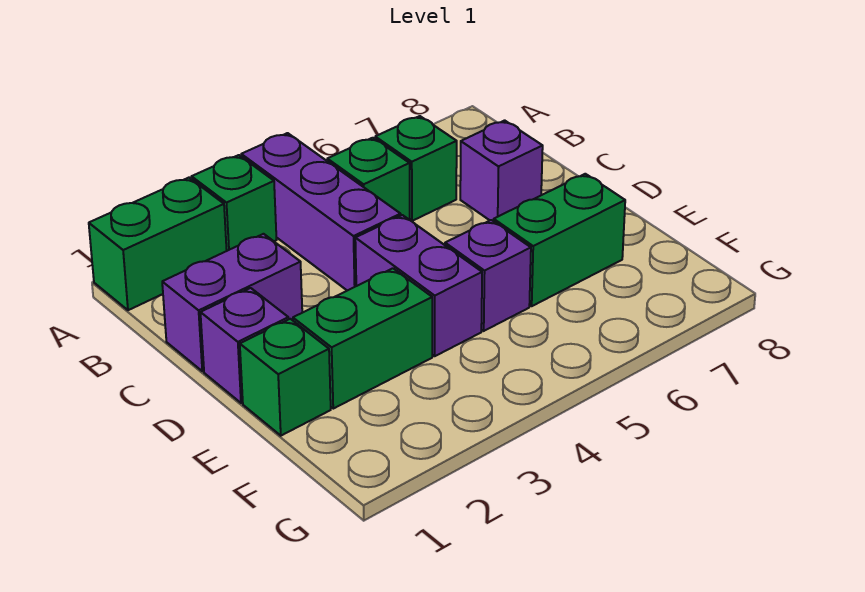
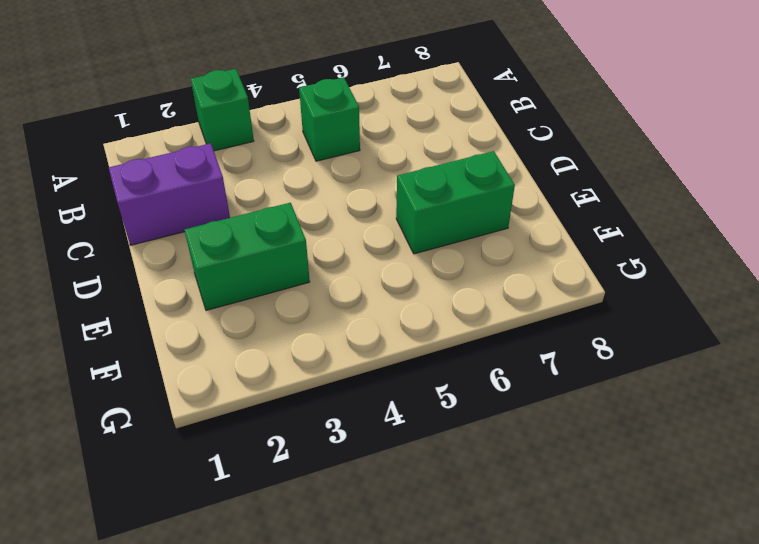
none -> green brick A1:A2 level 1
none -> purple brick A4:C4 level 1
none -> green brick B6 level 1

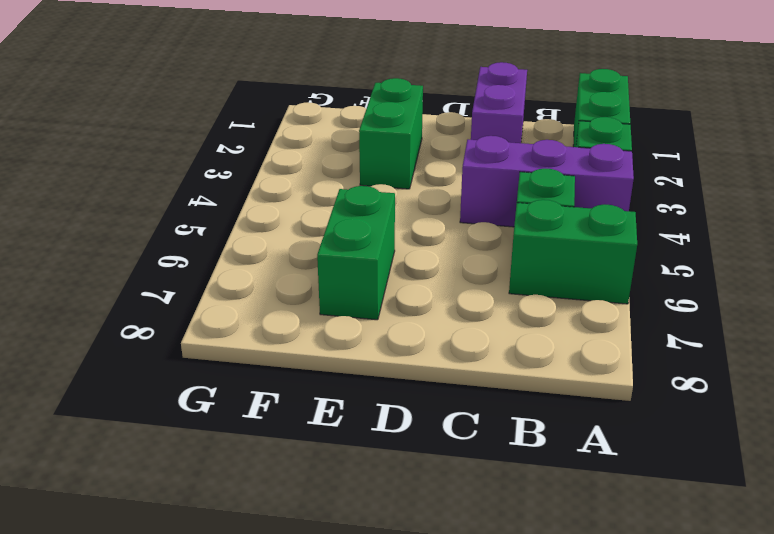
green brick A6:B6 level 1 -> green brick B6 level 1
none -> purple brick C7 level 1
none -> purple brick D1 level 1
none -> purple brick D4:E4 level 1

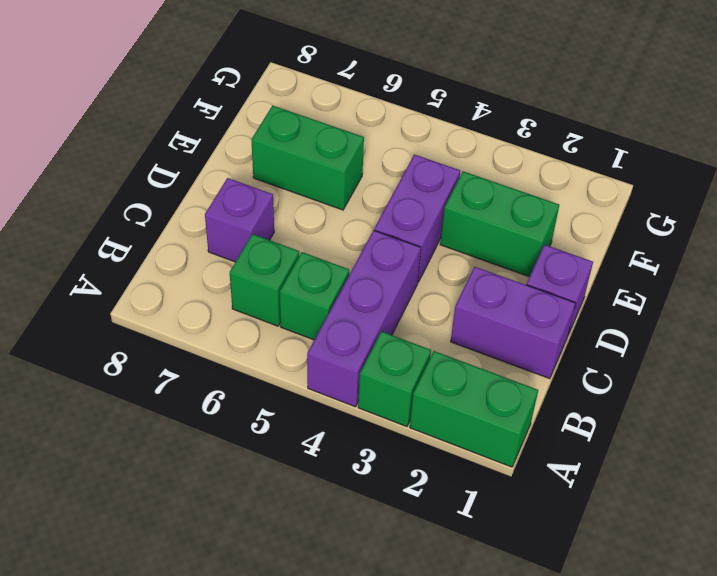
none -> green brick E1 level 1
none -> purple brick E5 level 1

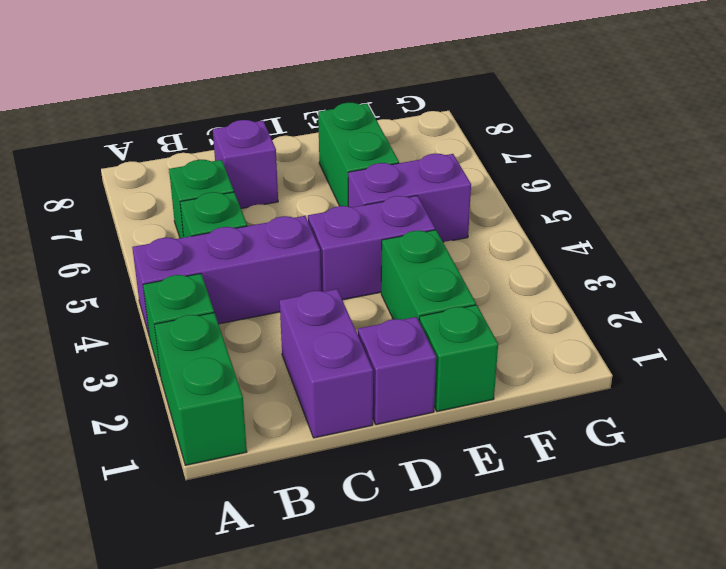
purple brick E5:F5 level 1 -> purple brick E5 level 1

